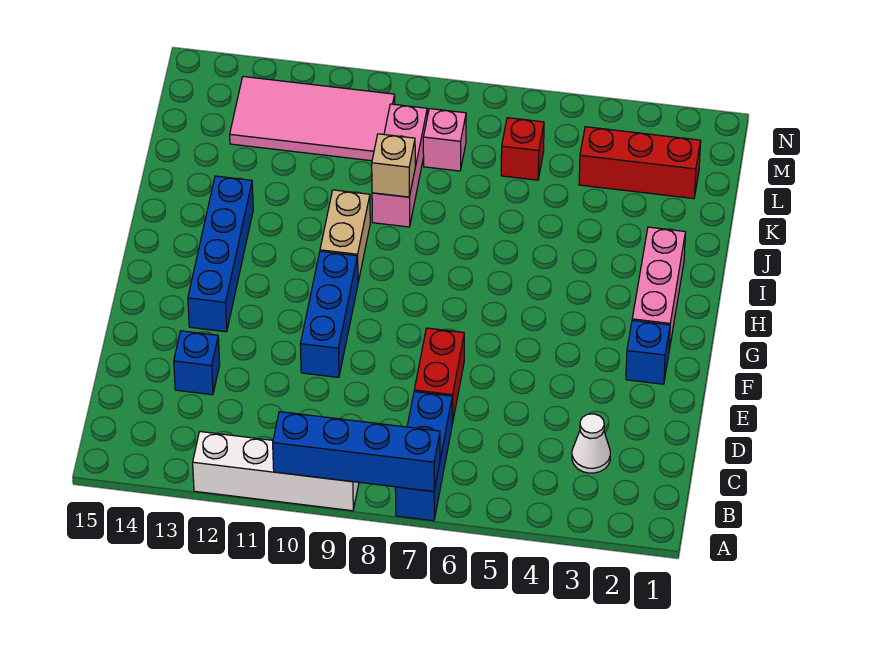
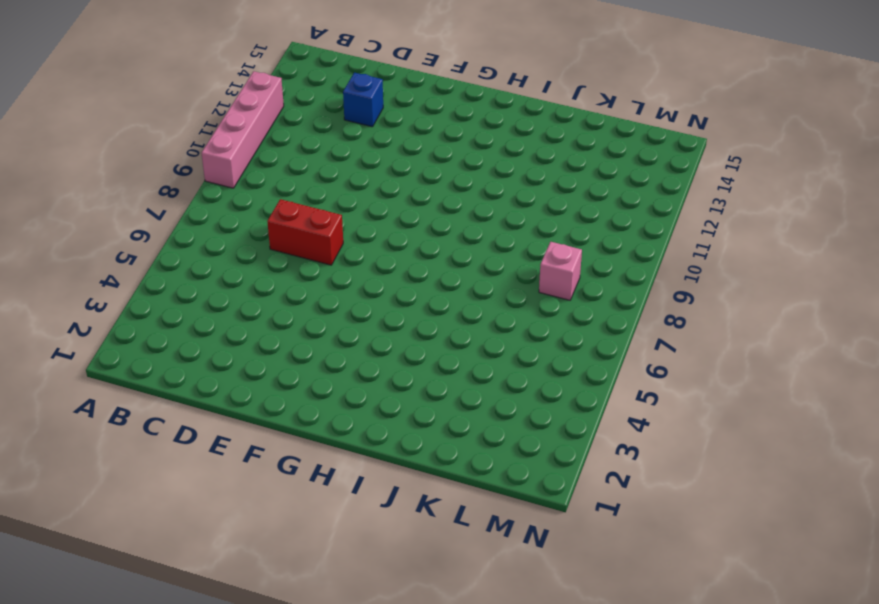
pink brick A9:A12 level 1 -> white brick A9:A12 level 1
none -> blue brick A7:C7 level 1
none -> white cone C3 level 1
none -> blue brick E10:G10 level 1

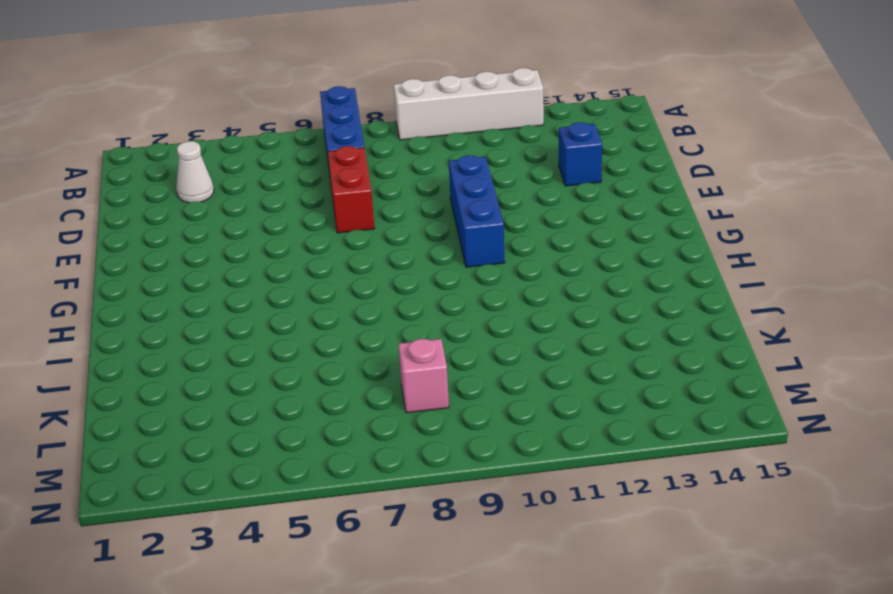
none -> blue brick F2 level 1
none -> blue brick F13:I13 level 1
none -> pink brick G2:I2 level 1

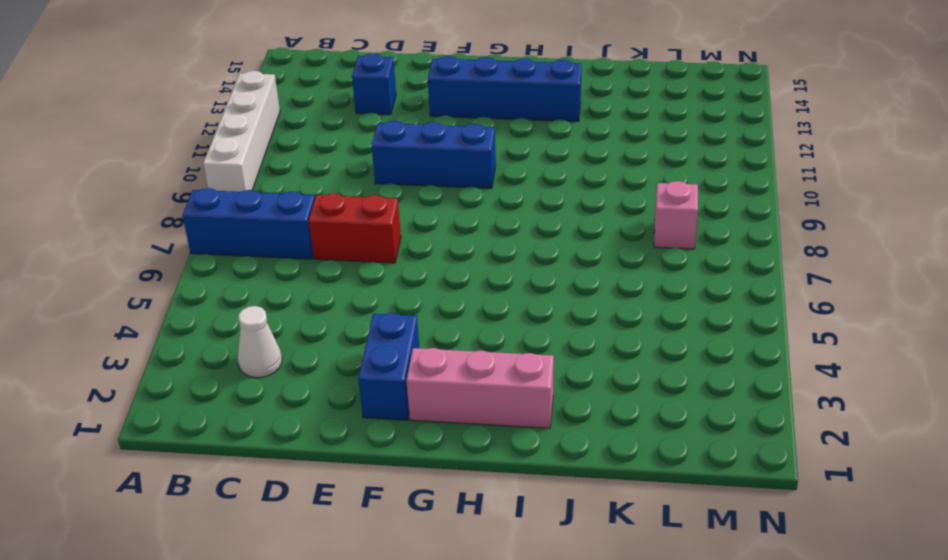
blue brick F2:F3 level 1 -> blue brick F2 level 1
none -> tan brick H10:I10 level 1
none -> pink brick J9:L9 level 1
none -> red brick L2:L4 level 1

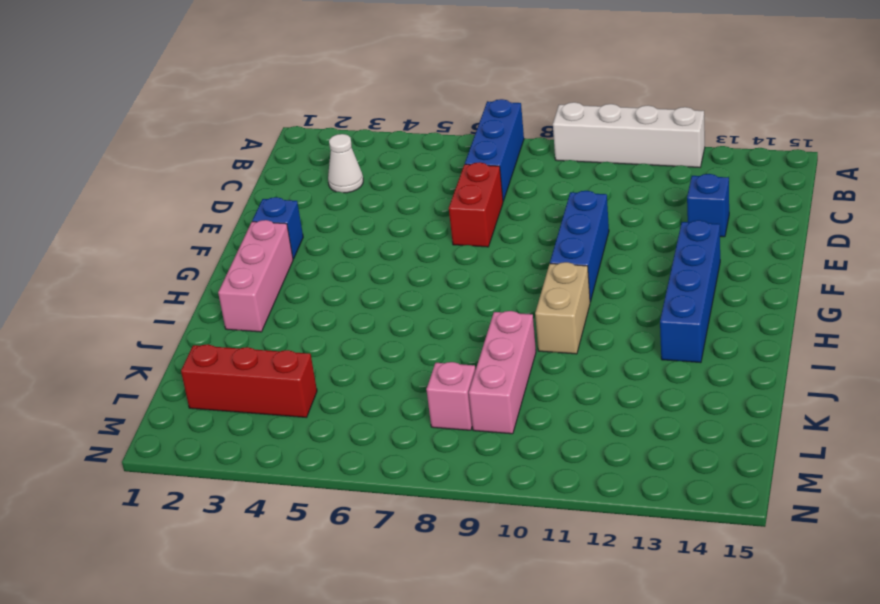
none -> red brick L6 level 1
none -> pink tile L10:M13 level 1
none -> blue brick A7:A10 level 2

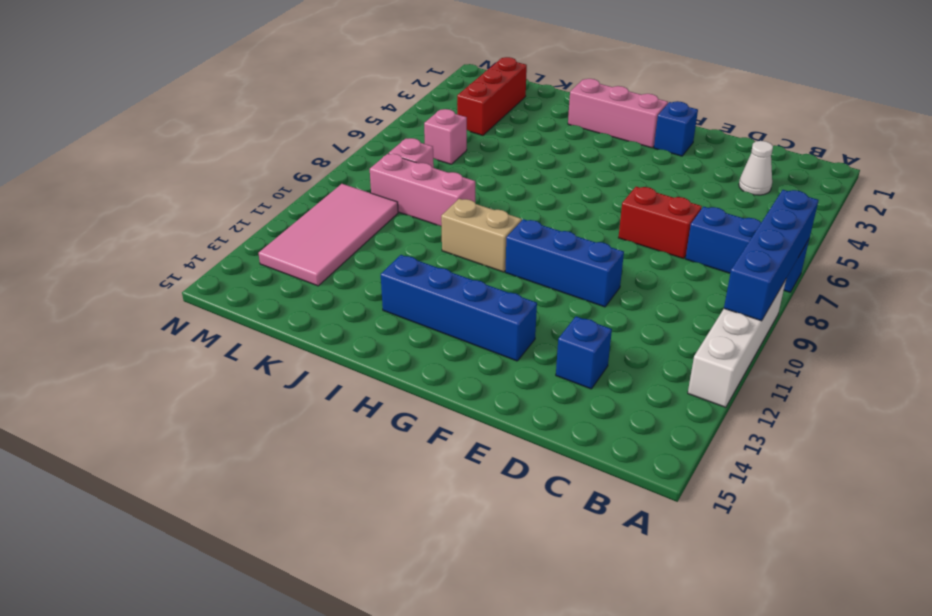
pink brick L6 level 1 -> red brick L6 level 1
none -> tan brick J9 level 2

